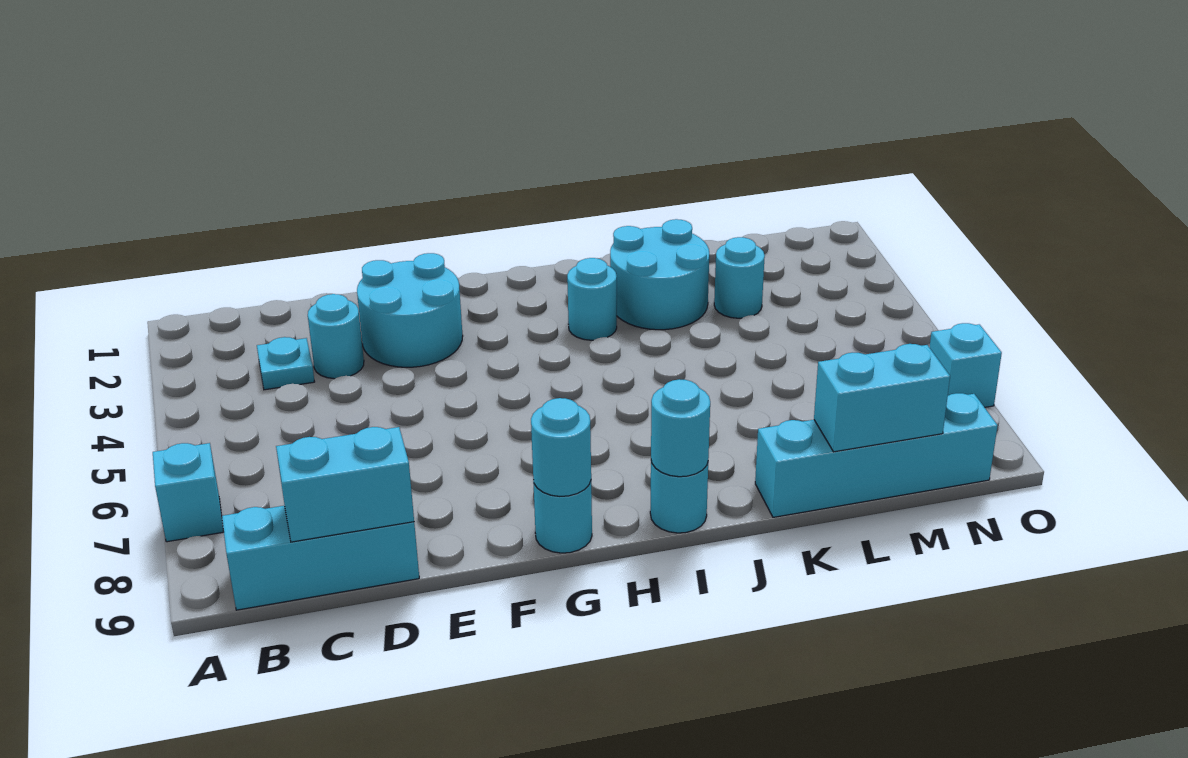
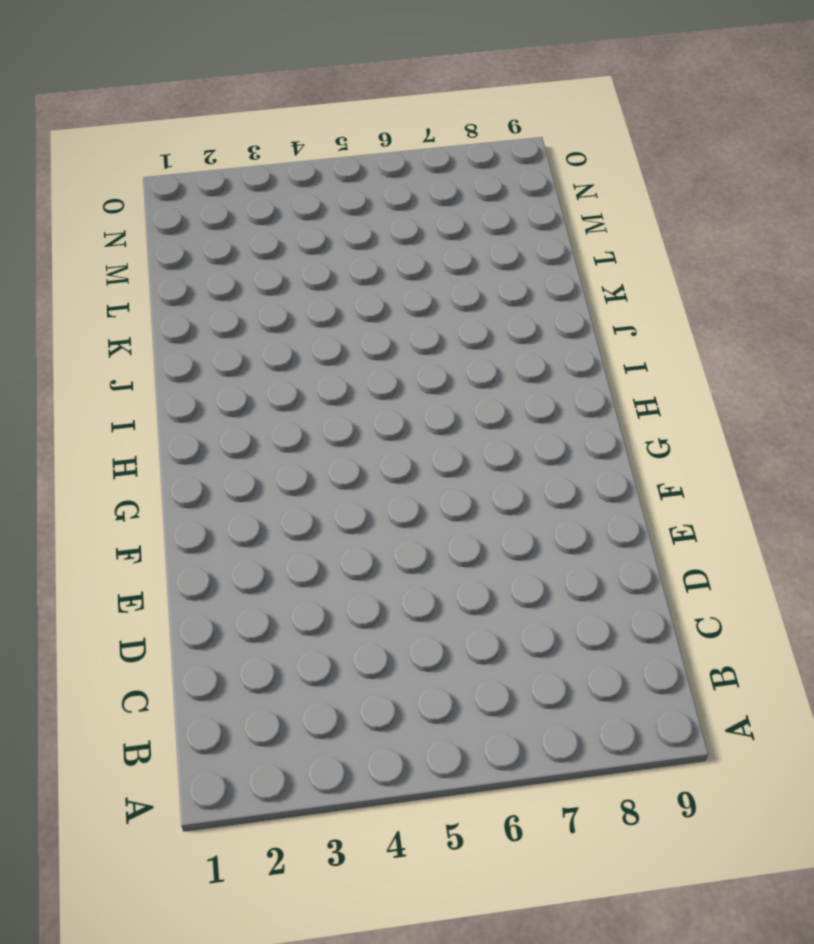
none -> cyan brick A7 level 1
none -> cyan brick B9:D9 level 1
none -> cyan plate C3 level 1

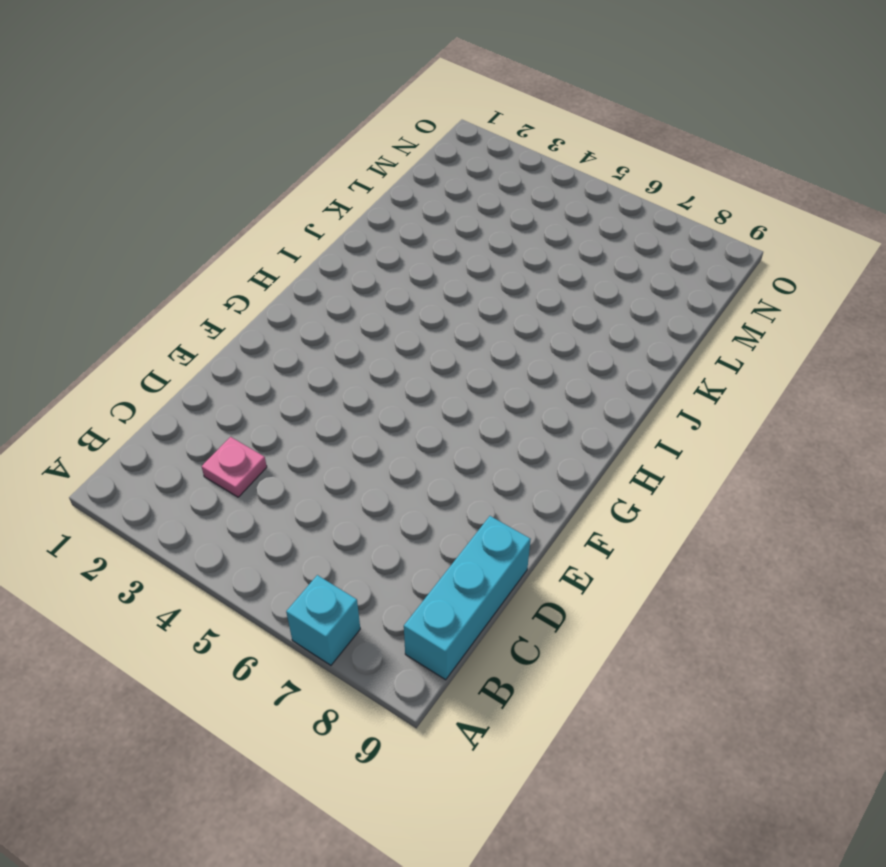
pink plate C3 level 1 -> cyan plate C3 level 1
none -> cyan round brick D3 level 1
none -> cyan round brick E2:F3 level 1
none -> cyan round brick G9 level 1

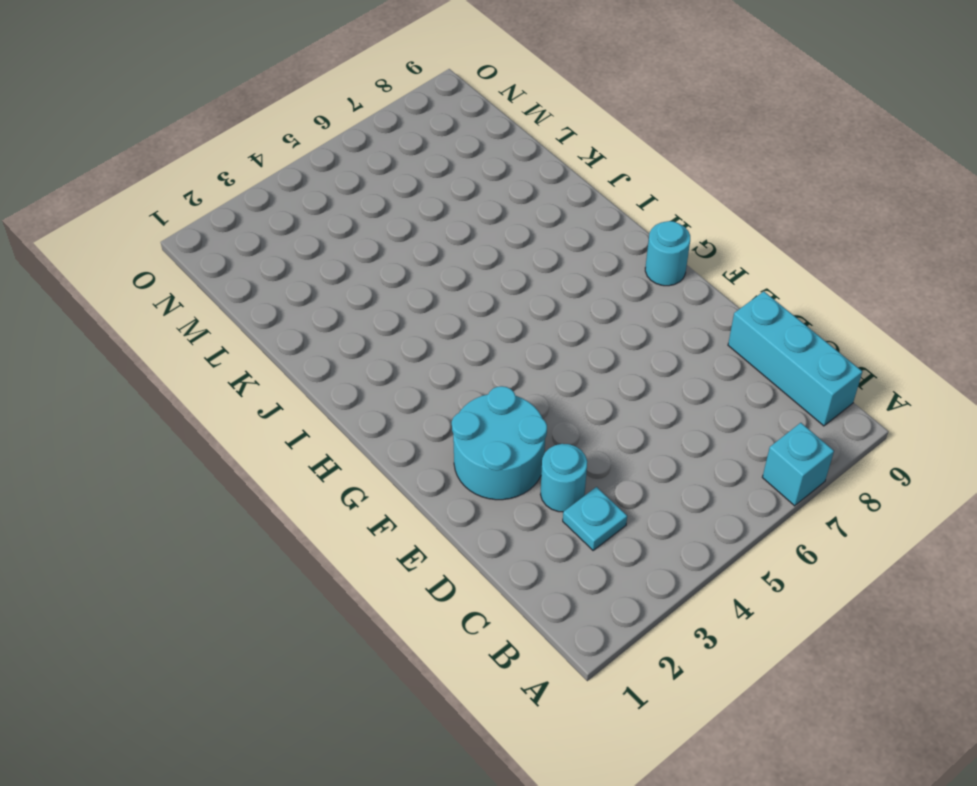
none -> cyan round brick I3 level 1
none -> cyan round brick I9 level 1
none -> cyan round brick J2:K3 level 1

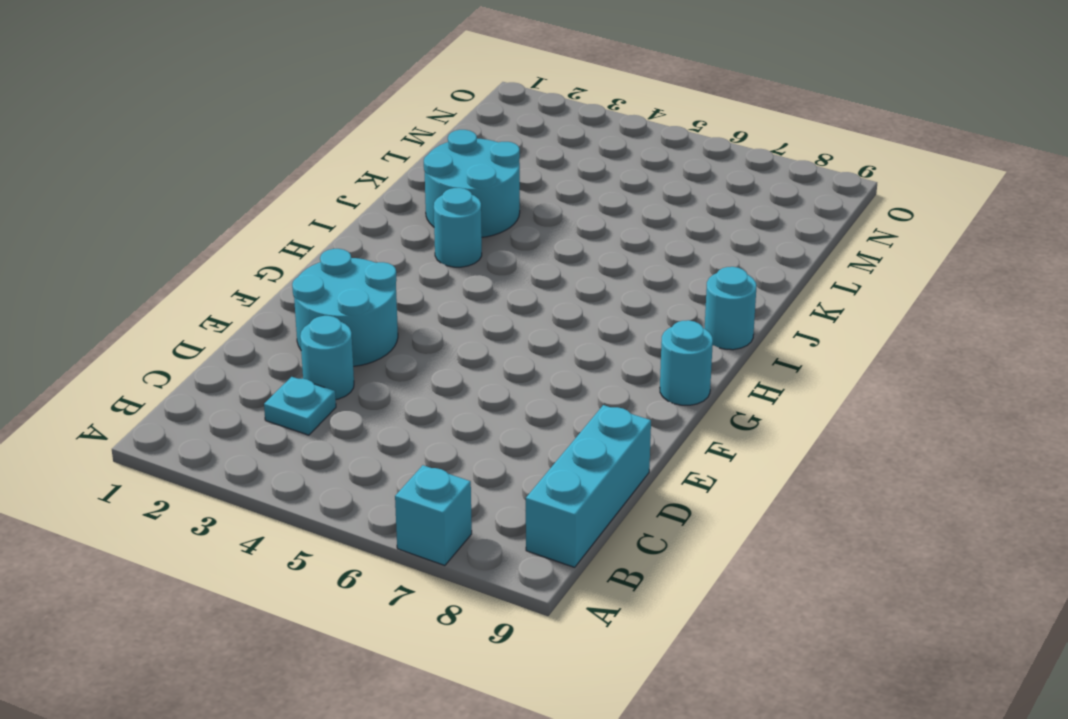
none -> cyan brick K9:N9 level 1
none -> cyan round brick L3 level 1
none -> cyan brick O7 level 1

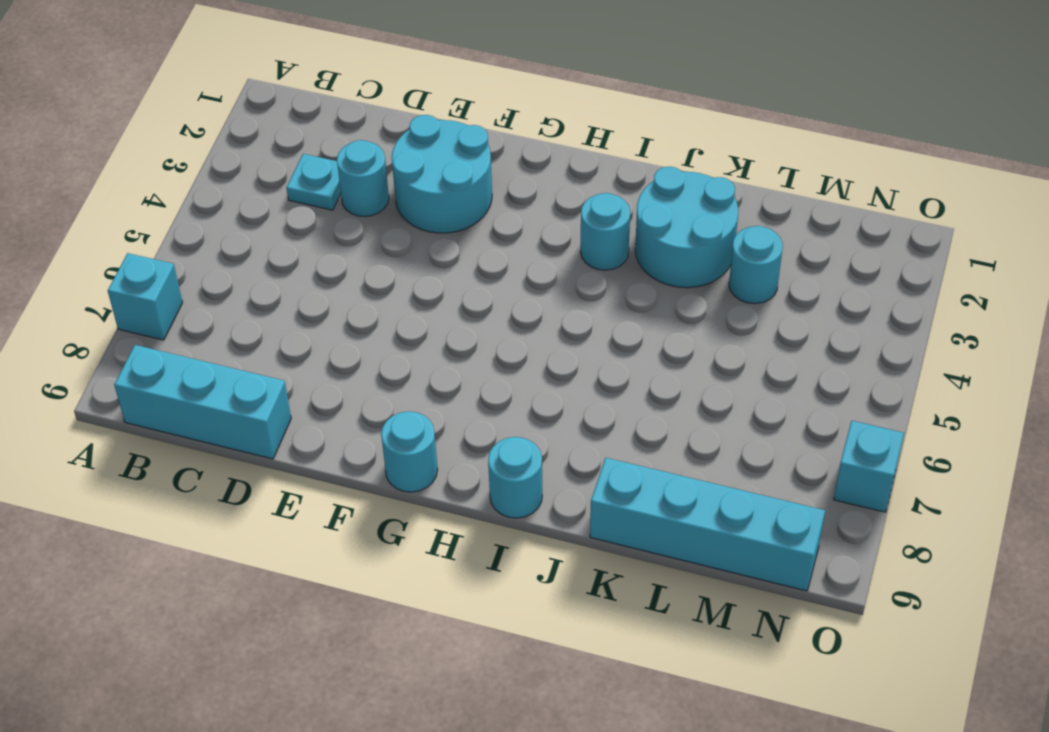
none -> cyan brick C9:D9 level 2
none -> cyan round brick G9 level 2
none -> cyan round brick I9 level 2

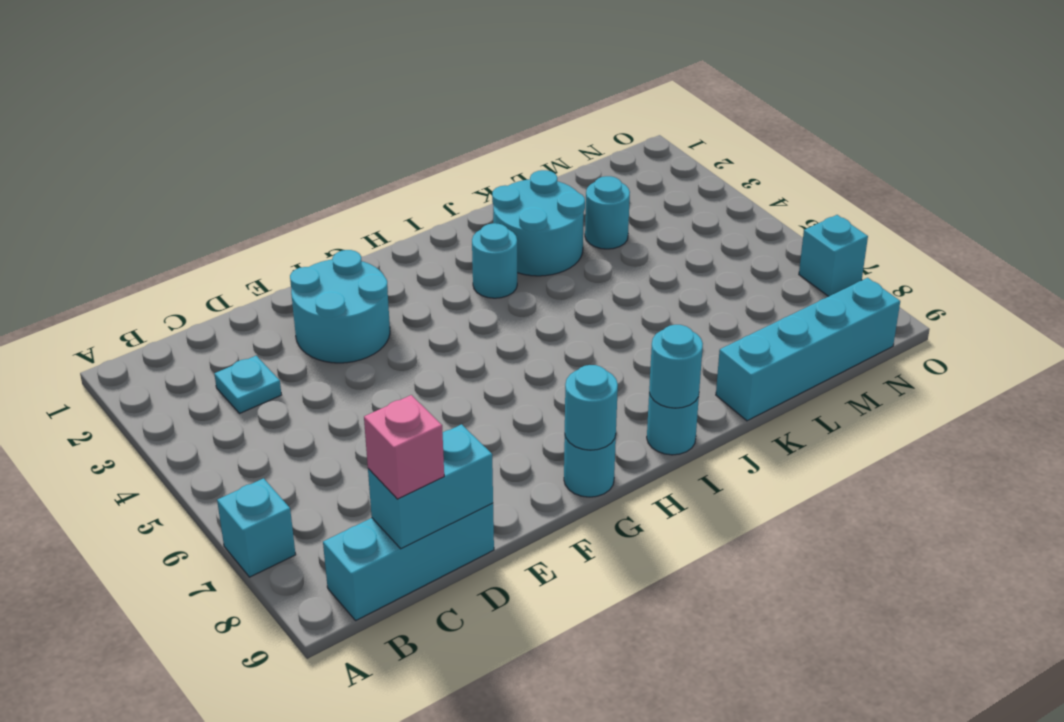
pink brick C9 level 3 -> none
none -> cyan round brick D3 level 1
none -> cyan brick L9:M9 level 2

